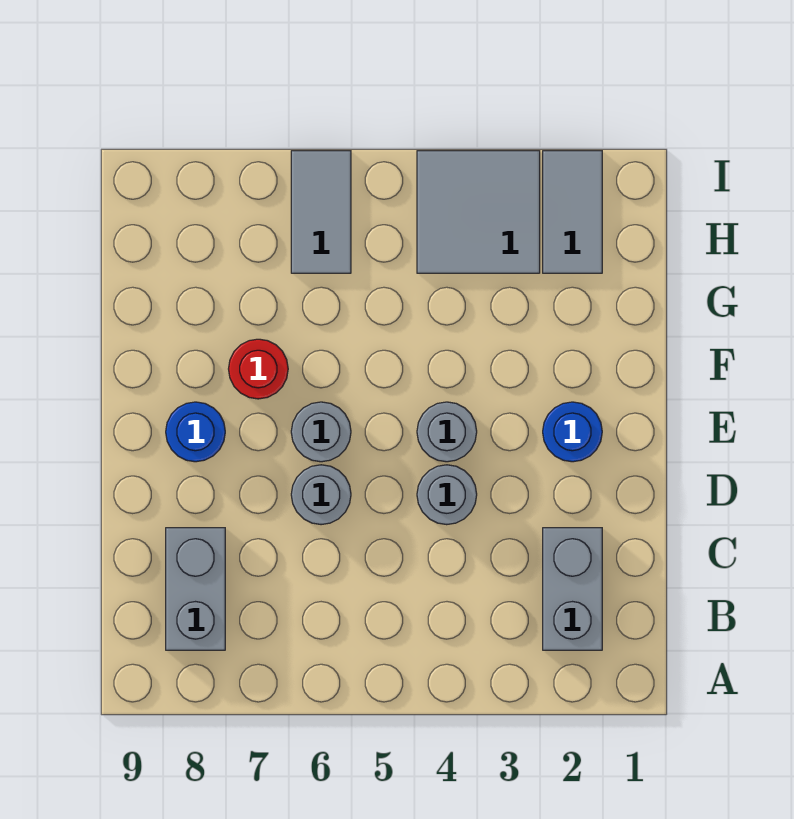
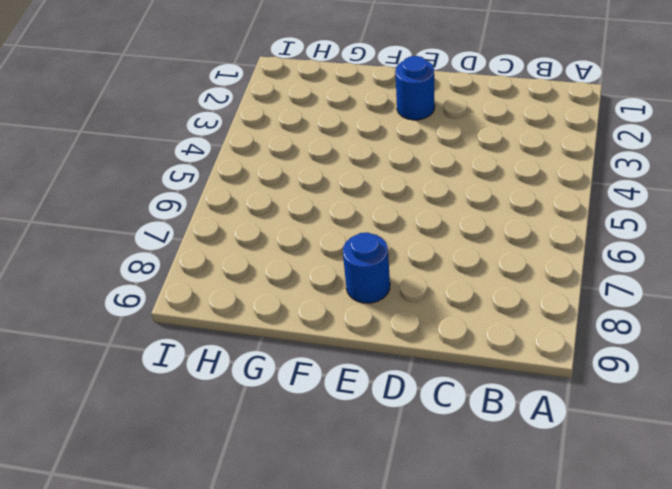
none -> grey brick B2:C2 level 1
none -> grey brick B8:C8 level 1
none -> grey round brick D4 level 1

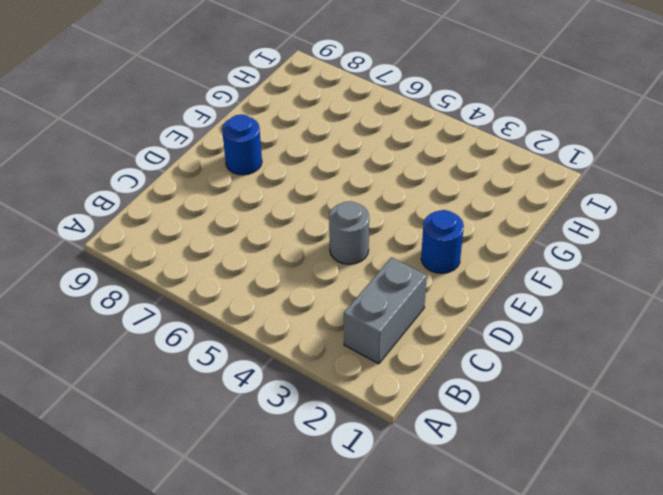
none -> grey brick B8:C8 level 1
none -> grey round brick D6 level 1
none -> grey round brick E4 level 1

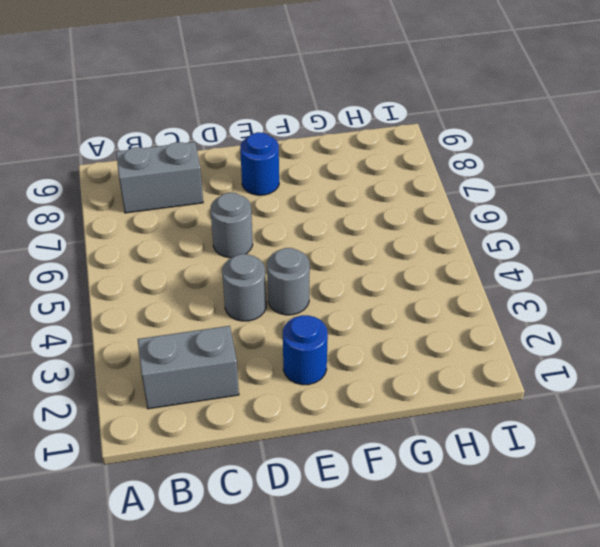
none -> grey round brick E6 level 1
none -> red round brick F7 level 1
none -> grey tile H2:I2 level 1

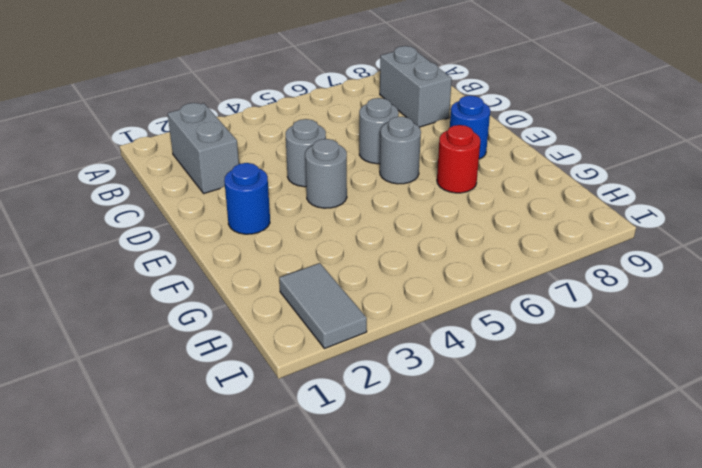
none -> grey tile H3:I4 level 1
none -> grey tile H6:I6 level 1

